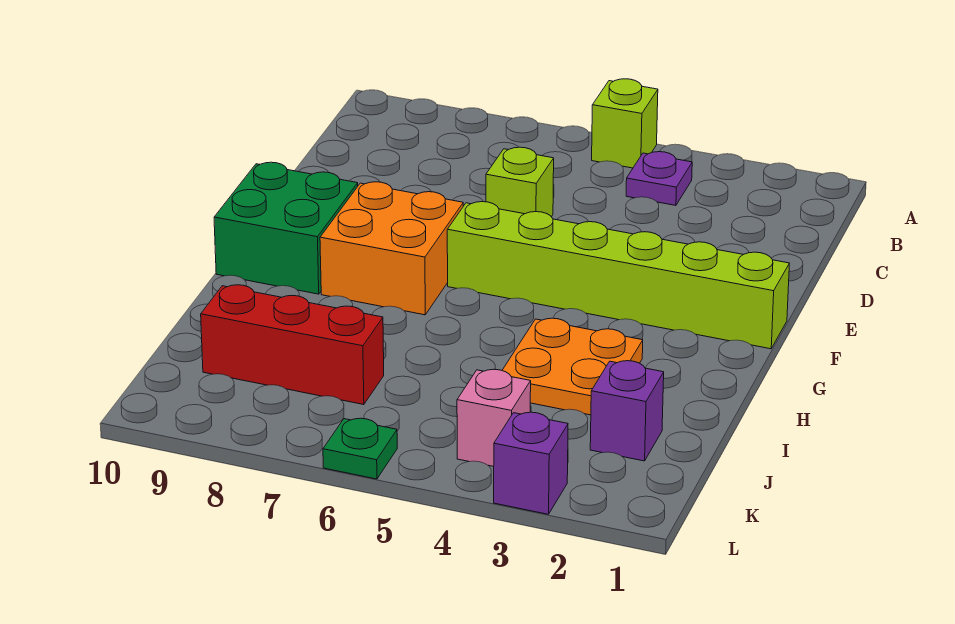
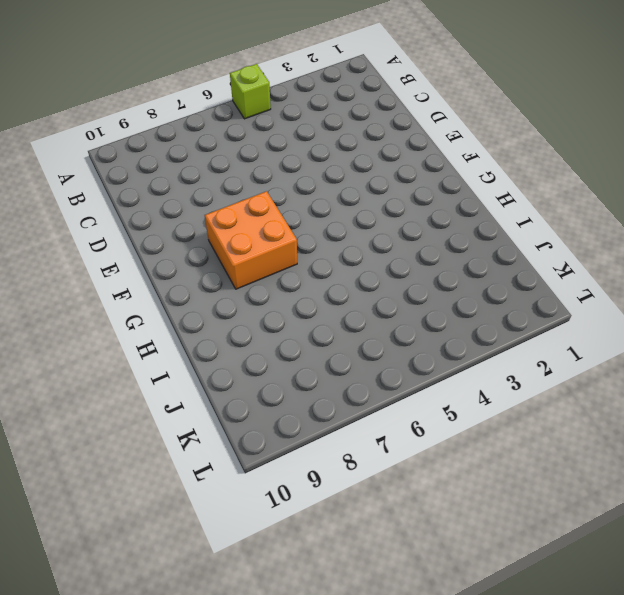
none -> purple plate B4 level 1
none -> lime brick D6 level 1
none -> lime brick F1:F6 level 1

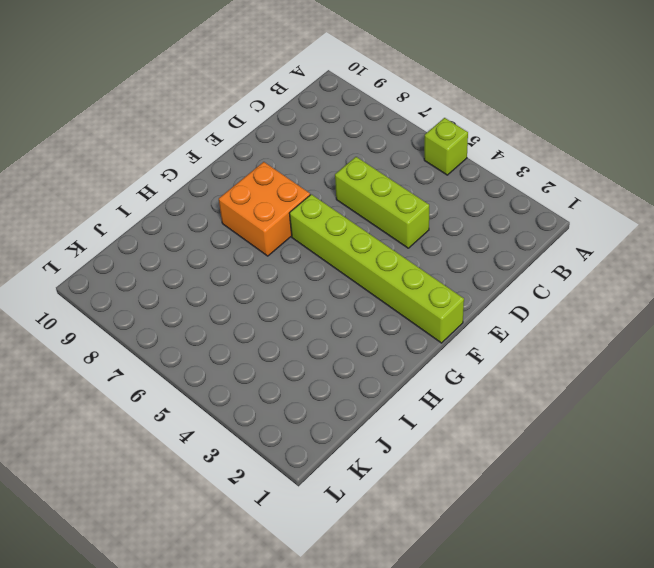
lime brick D4:D6 level 1 -> lime brick D6 level 1
none -> purple plate B4 level 1
none -> green brick F9:G10 level 1
none -> orange plate H3:I4 level 1

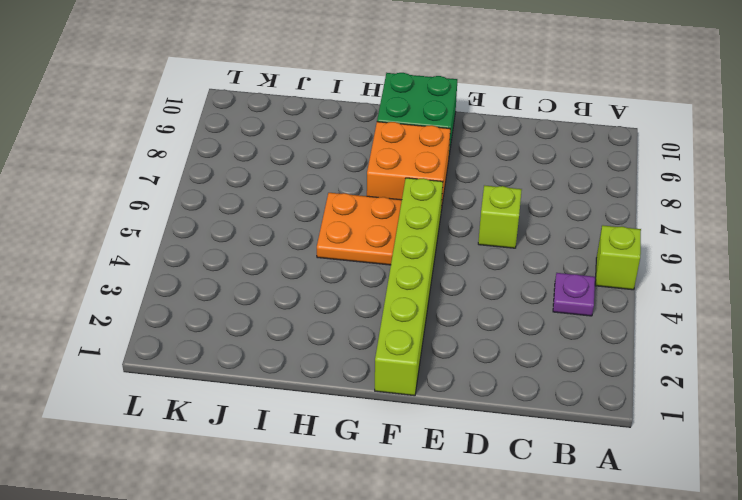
orange plate G5:H6 level 1 -> orange plate H3:I4 level 1
none -> purple brick J2 level 1
none -> red brick J7:J9 level 1
none -> pink brick K4 level 1

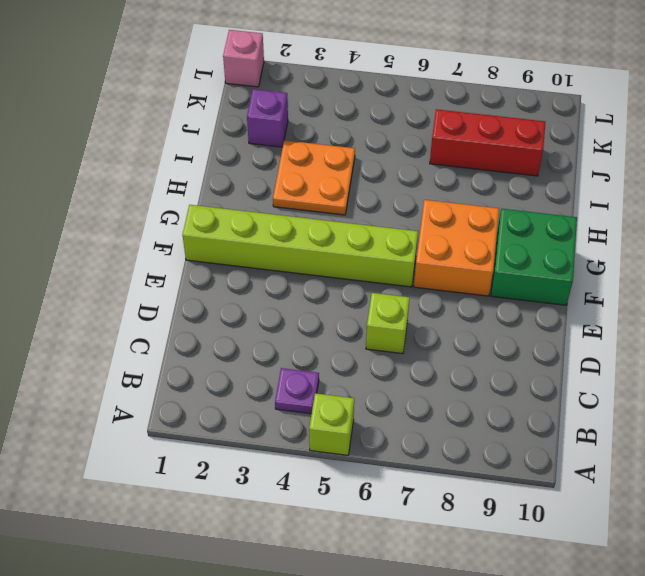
pink brick L1 level 1 -> pink brick K4 level 1
none -> purple brick L3 level 1
none -> green plate L6 level 1

